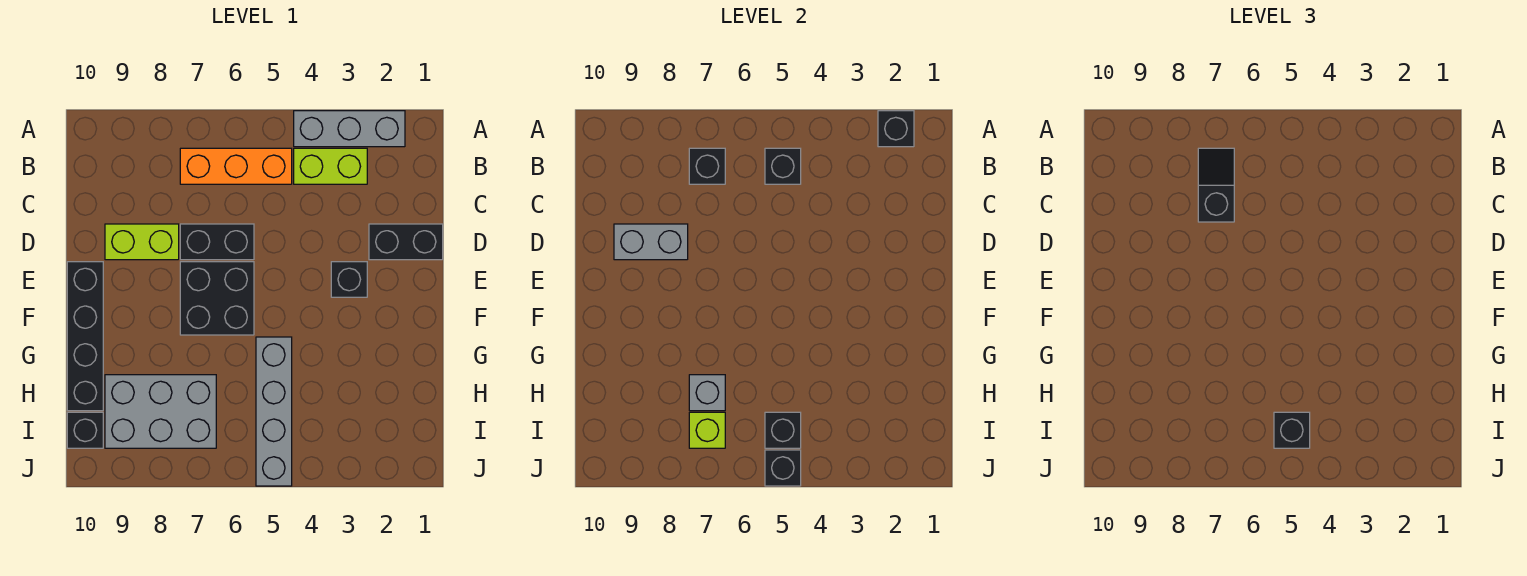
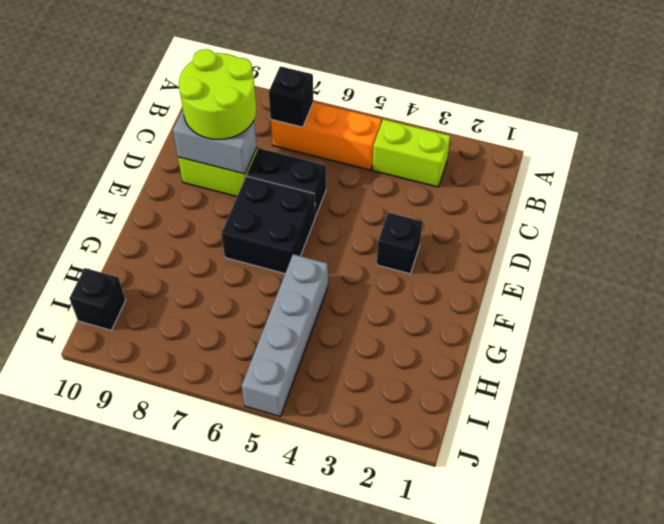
lime round brick C8:D9 level 3 -> none
none -> grey brick A2:A4 level 1
none -> black brick D1:D2 level 1
none -> black brick E10:H10 level 1

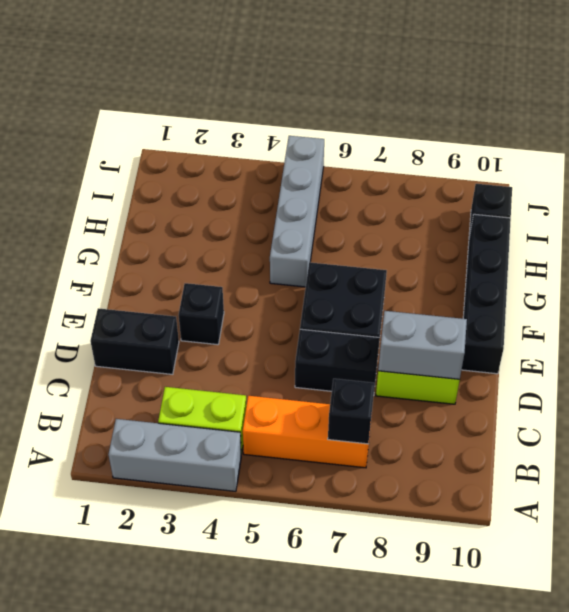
none -> grey brick H7:I9 level 1
none -> black brick A2 level 2
none -> black brick B5 level 2

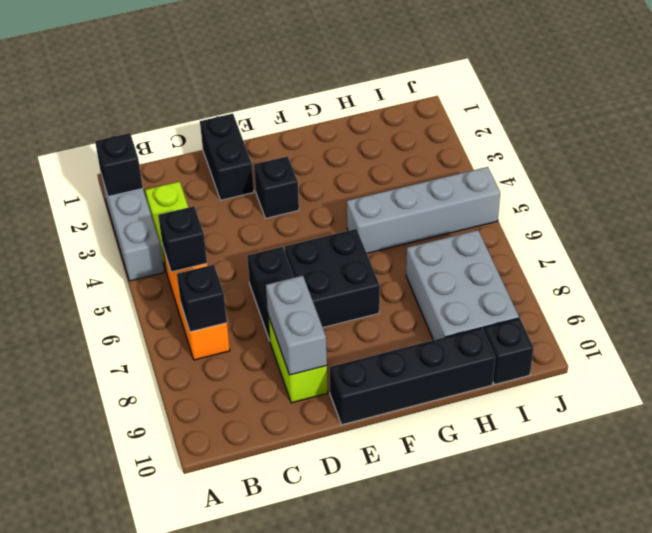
none -> grey brick H7 level 2
none -> black brick I5 level 2
none -> lime brick I7 level 2

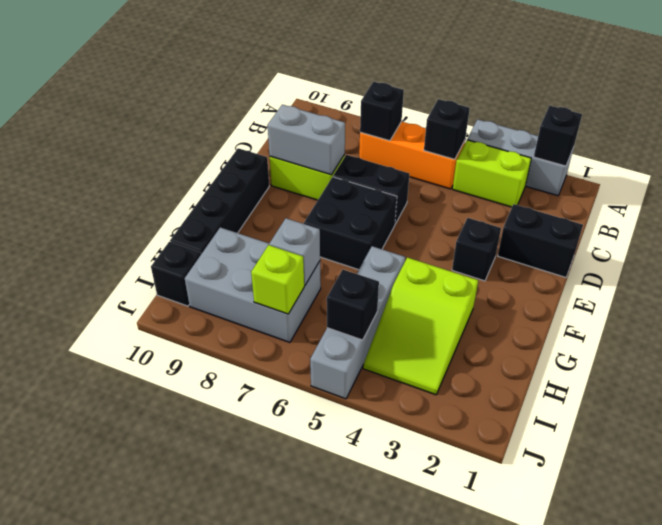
lime slope G3:I4 level 1 top G -> none
none -> black brick J5 level 2
none -> black slope B7:C7 level 3 top C
none -> black brick I5 level 3

